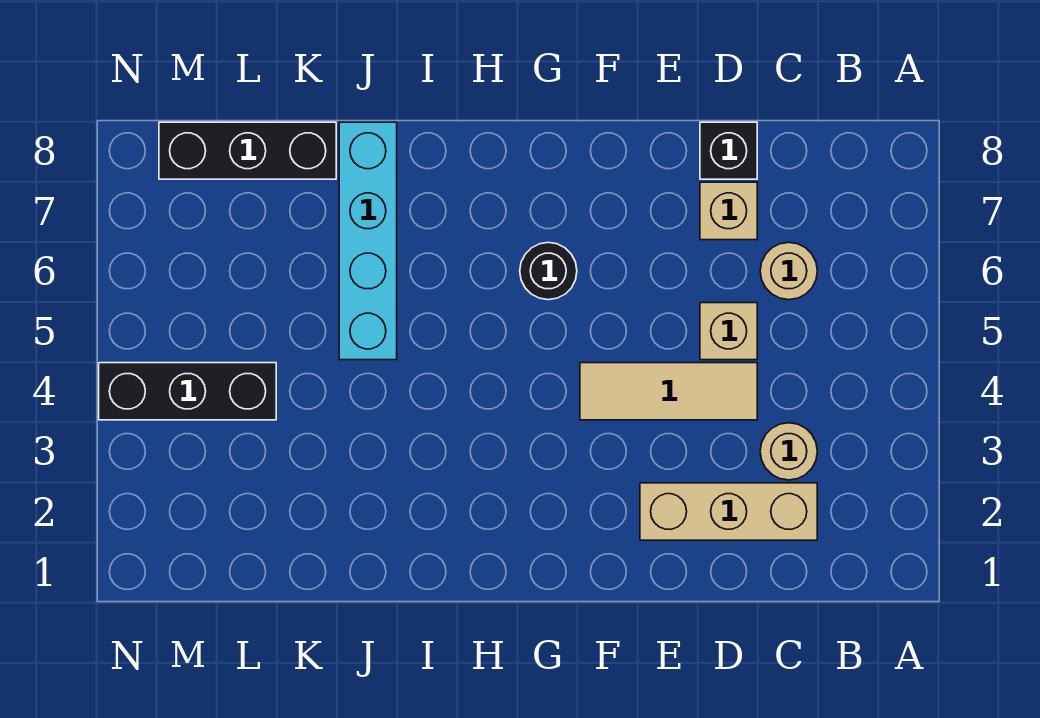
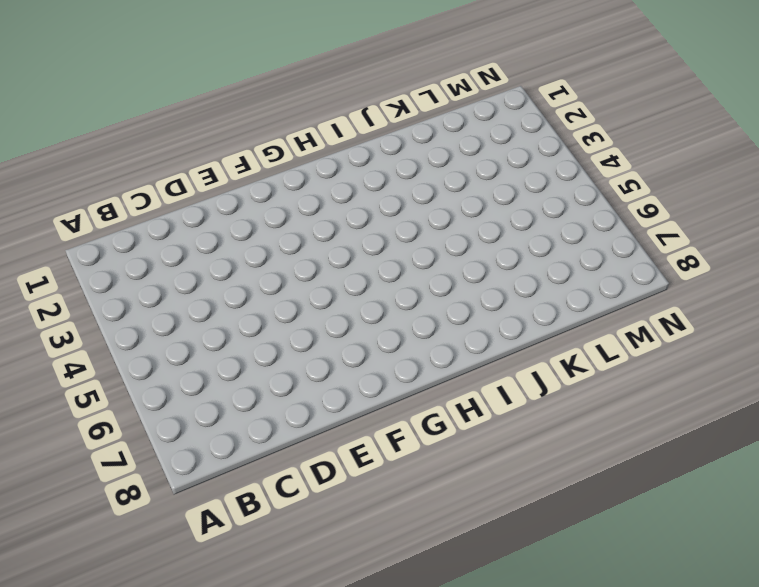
none -> tan brick C2:E2 level 1
none -> tan round brick C3 level 1

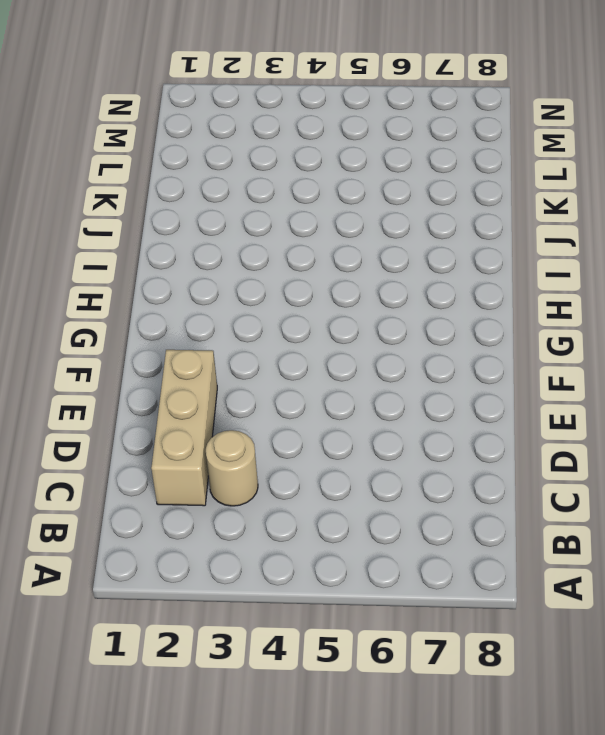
none -> tan round brick C6 level 1
none -> tan tile D4:F4 level 1

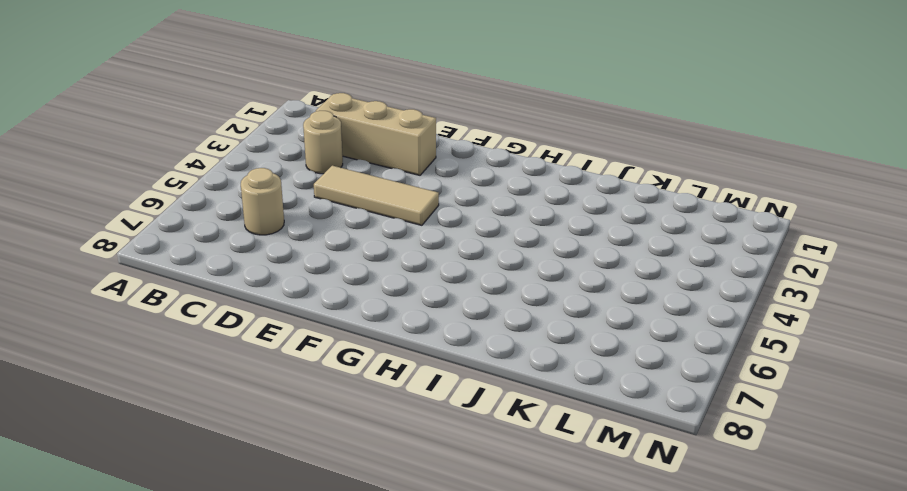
none -> tan brick D5 level 1
none -> tan brick D7 level 1

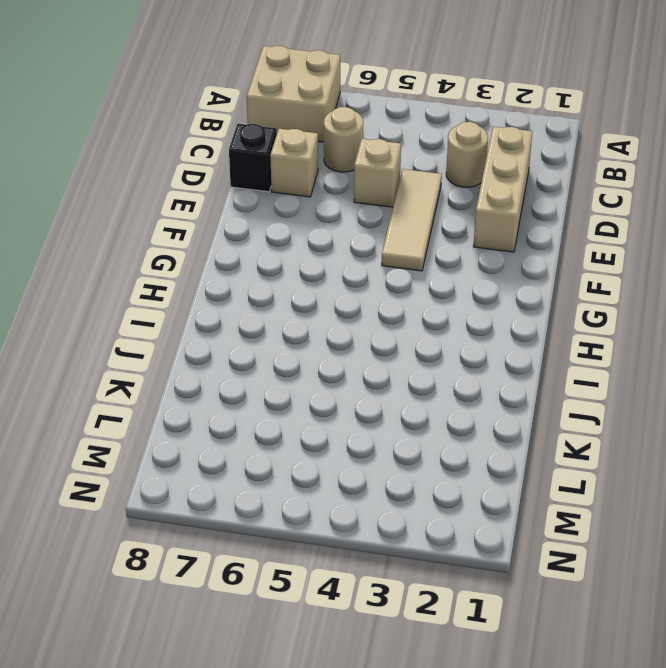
tan brick A7:B8 level 1 -> none
none -> black round brick G6 level 1
none -> cyan brick J5:J8 level 1

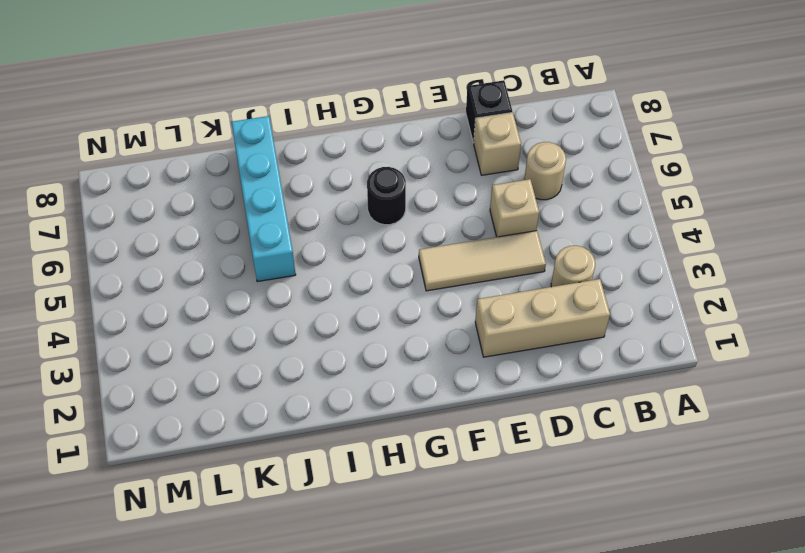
none -> black brick K8:M8 level 1
none -> black brick L4:N4 level 1

